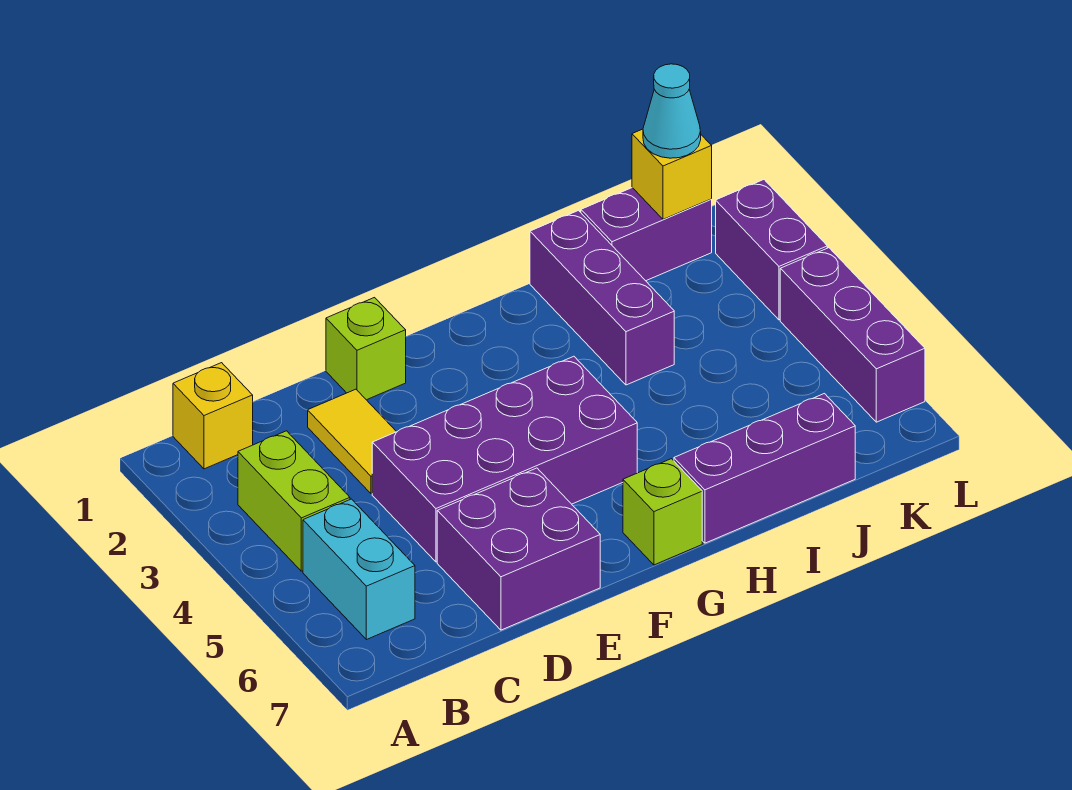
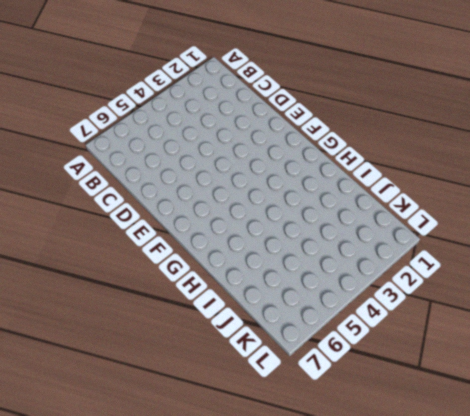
none -> yellow brick B1 level 1
none -> lime brick B3:B4 level 1
none -> cyan brick B5:B6 level 1

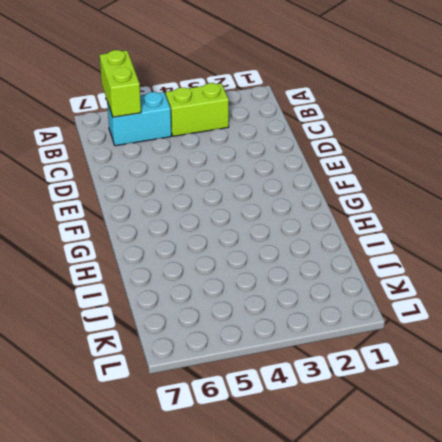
lime brick A6:B6 level 2 -> none
none -> yellow brick B1 level 1
none -> yellow tile D2:D3 level 1
none -> purple brick D4:G5 level 1

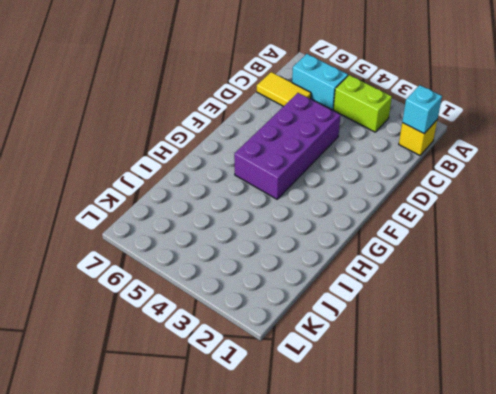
cyan brick B1 level 2 -> none
yellow tile C6:C7 level 1 -> yellow tile D2:D3 level 1
none -> purple brick D6:E7 level 1
none -> lime brick E1 level 1
none -> lime brick G7 level 1

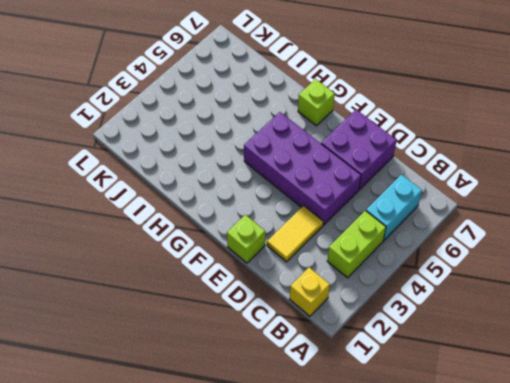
none -> purple brick H7:J7 level 1
none -> purple brick I1:I3 level 1
none -> purple brick J1:K1 level 1

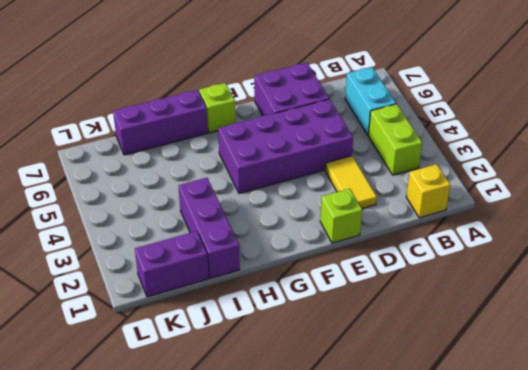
none -> purple brick L2:L3 level 1
none -> purple brick L4:L6 level 1
none -> yellow brick K1 level 2

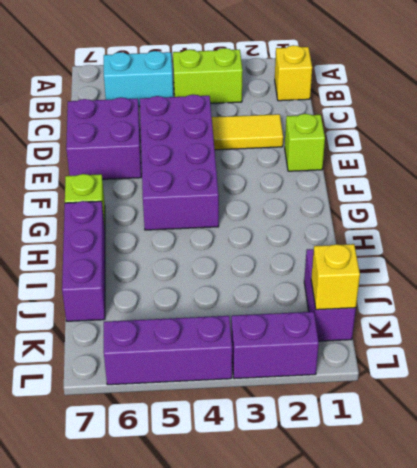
none -> purple brick I1:I3 level 1
none -> cyan cone K1 level 3

